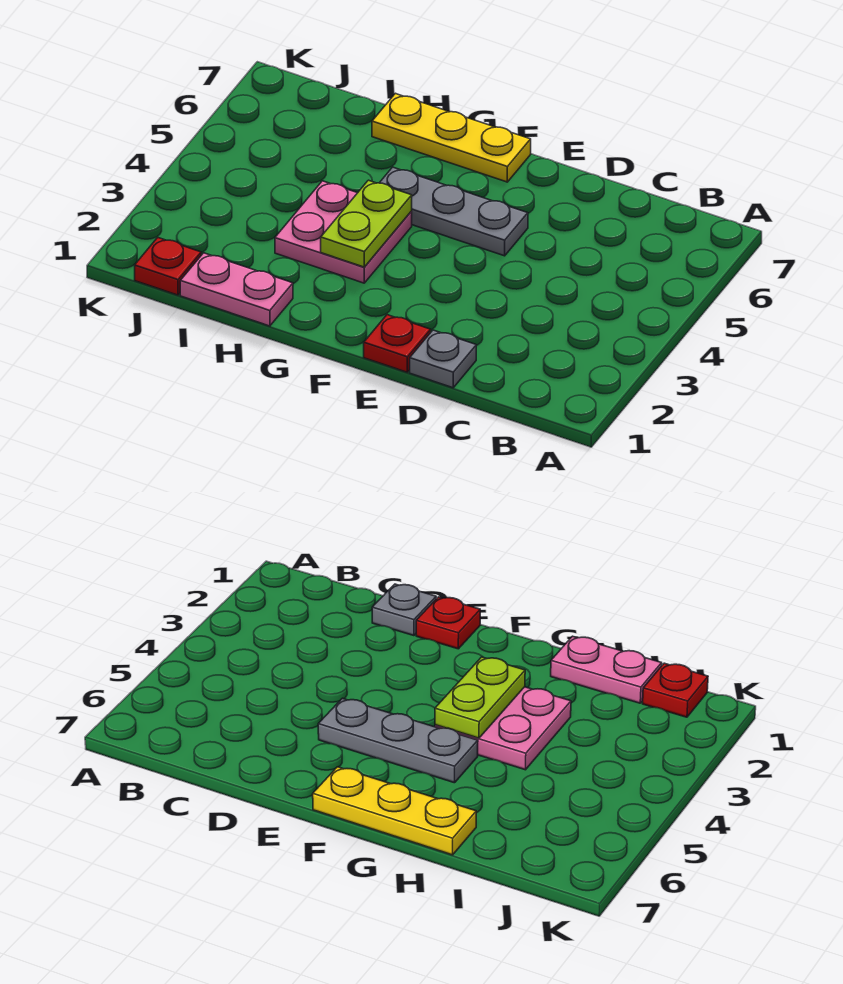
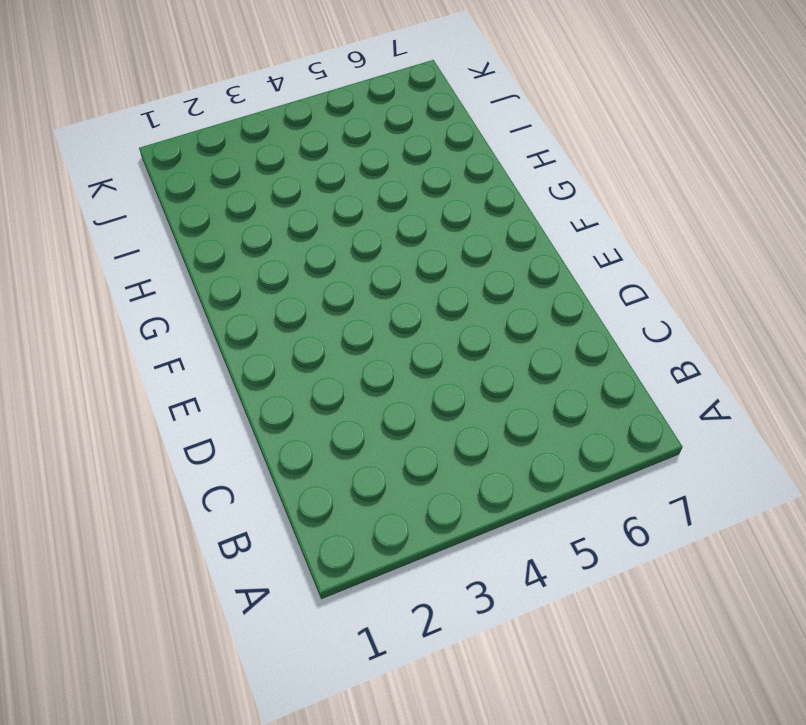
none -> grey plate D1 level 1
none -> red plate E1 level 1

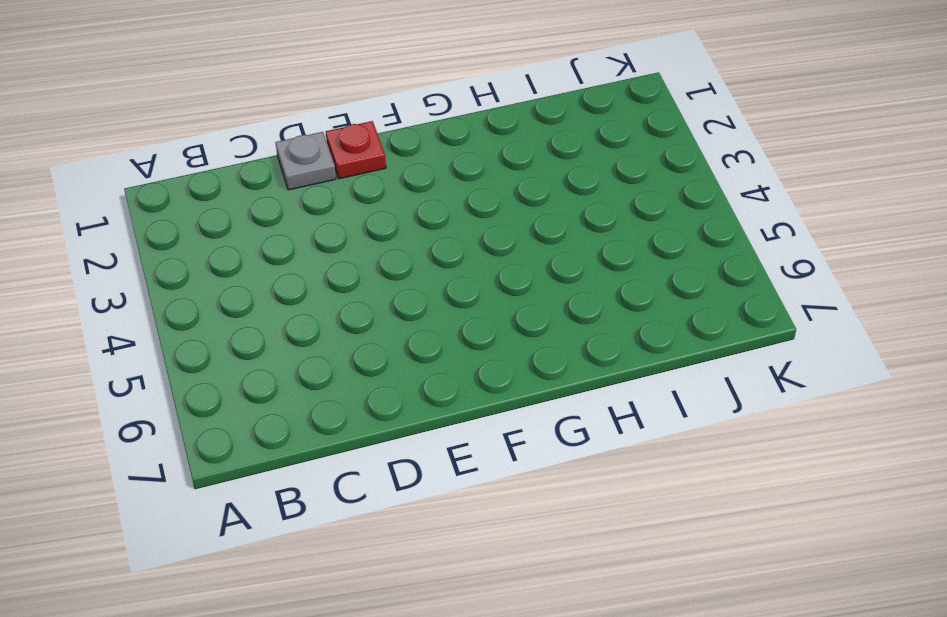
none -> grey plate E5:G5 level 1
none -> yellow plate F7:H7 level 1

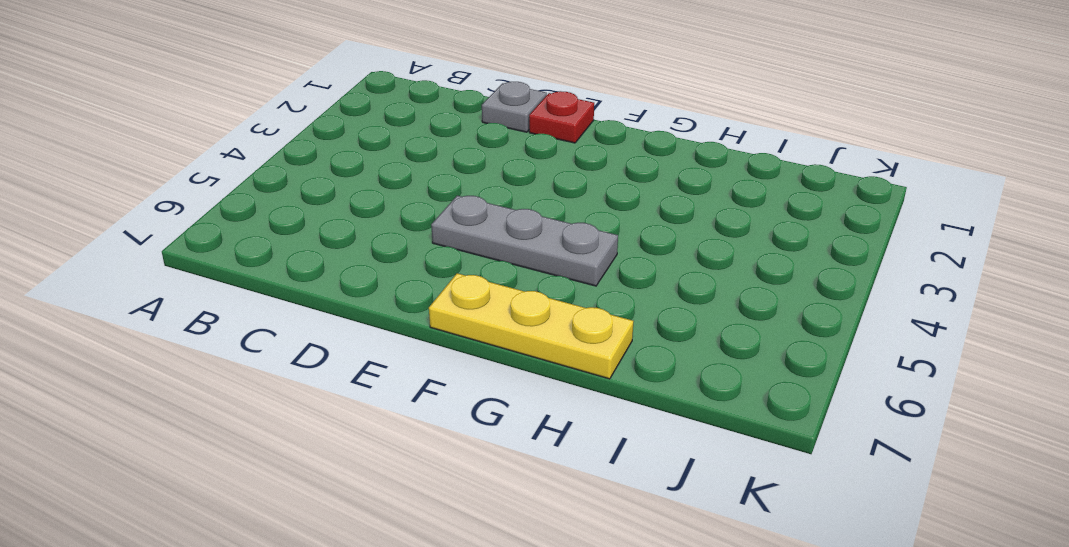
none -> pink plate G3:H4 level 1
none -> pink plate H1:I1 level 1

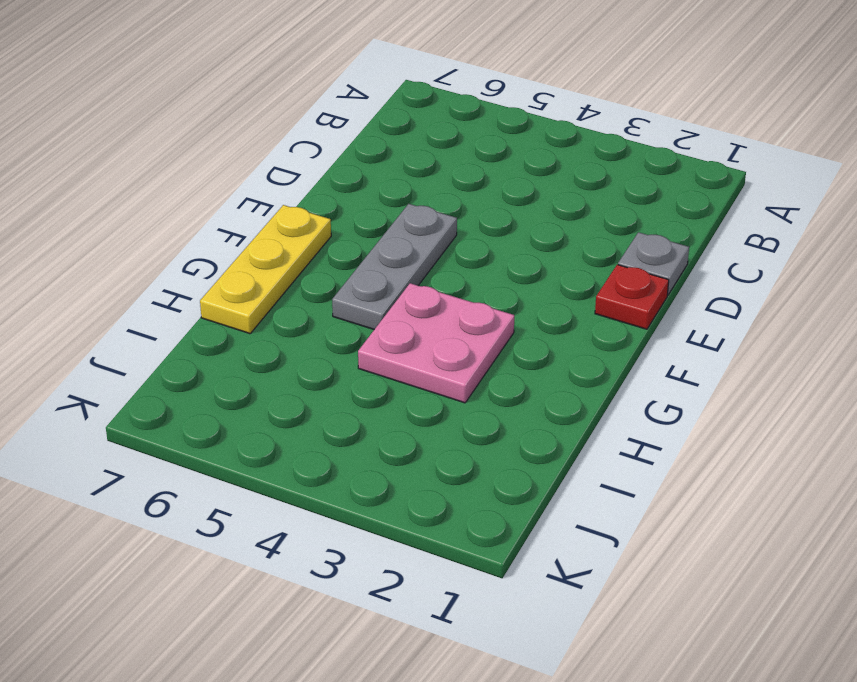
none -> pink plate H1:I1 level 1
none -> red plate J1 level 1

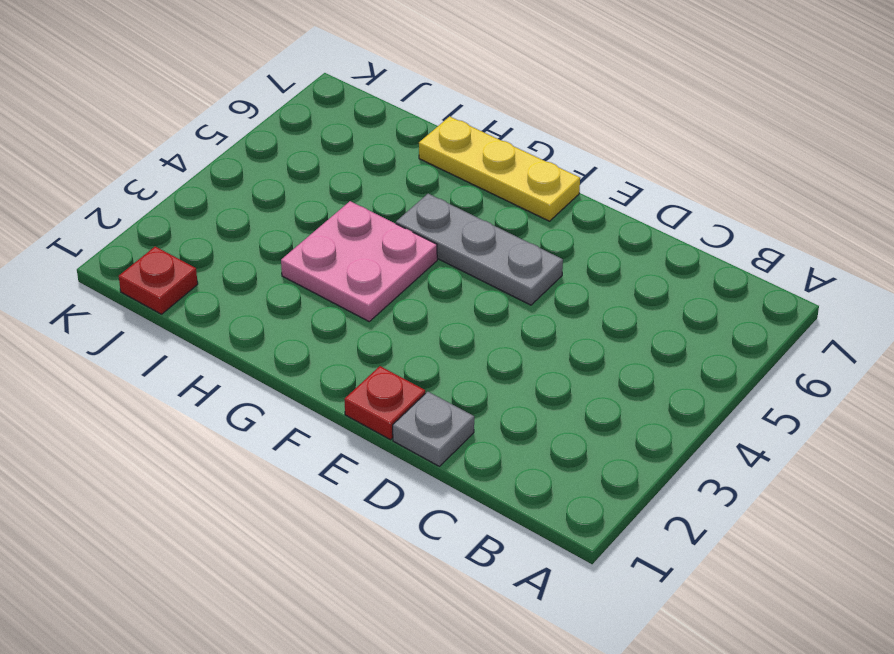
none -> pink plate H1:I1 level 1
none -> lime plate G3:G4 level 2

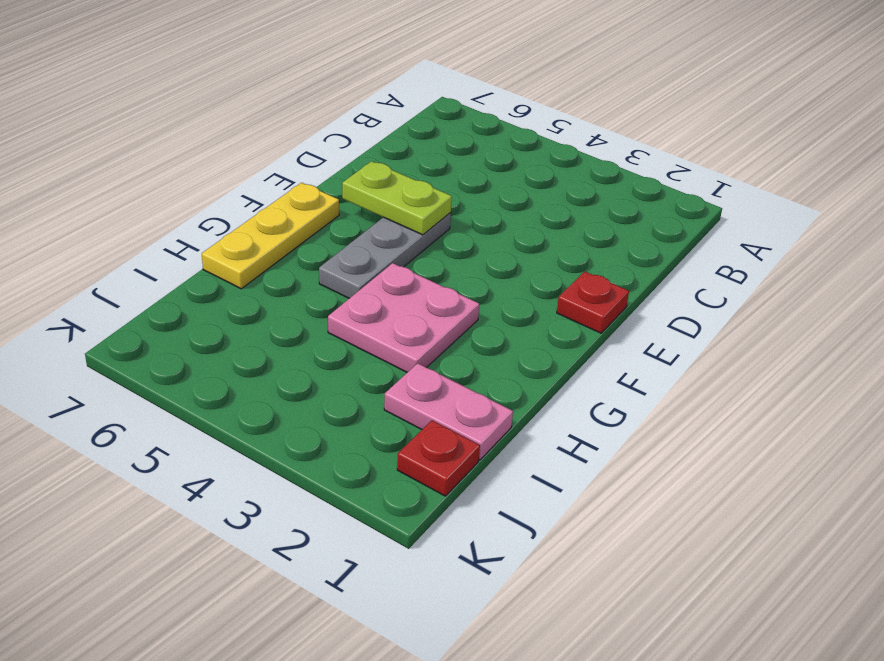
lime plate E5:E6 level 2 -> lime plate G3:G4 level 2
pink plate I1:I2 level 1 -> pink plate H1:I1 level 1
none -> grey plate D1 level 1

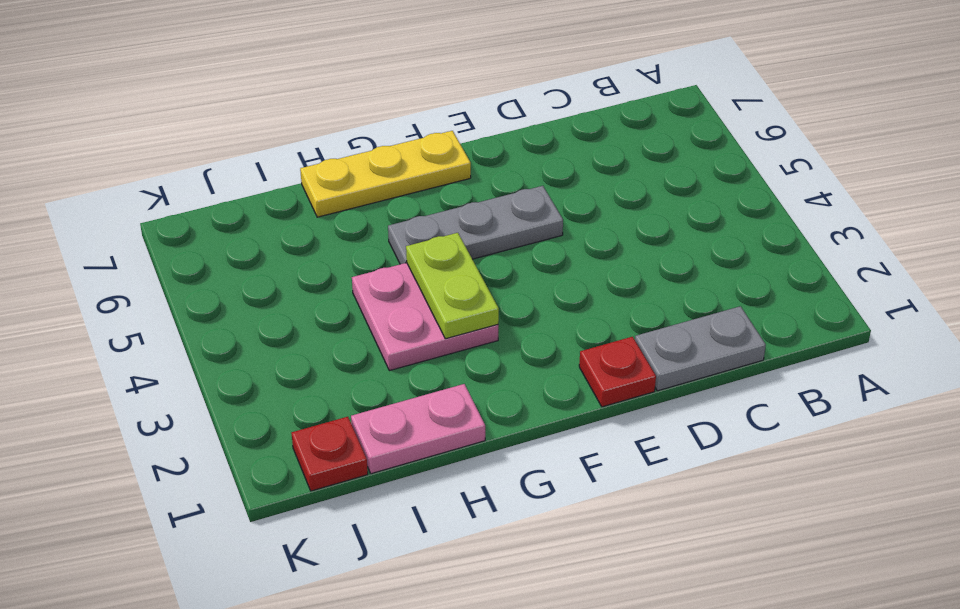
grey plate C1:D1 level 1 -> grey plate D1 level 1

